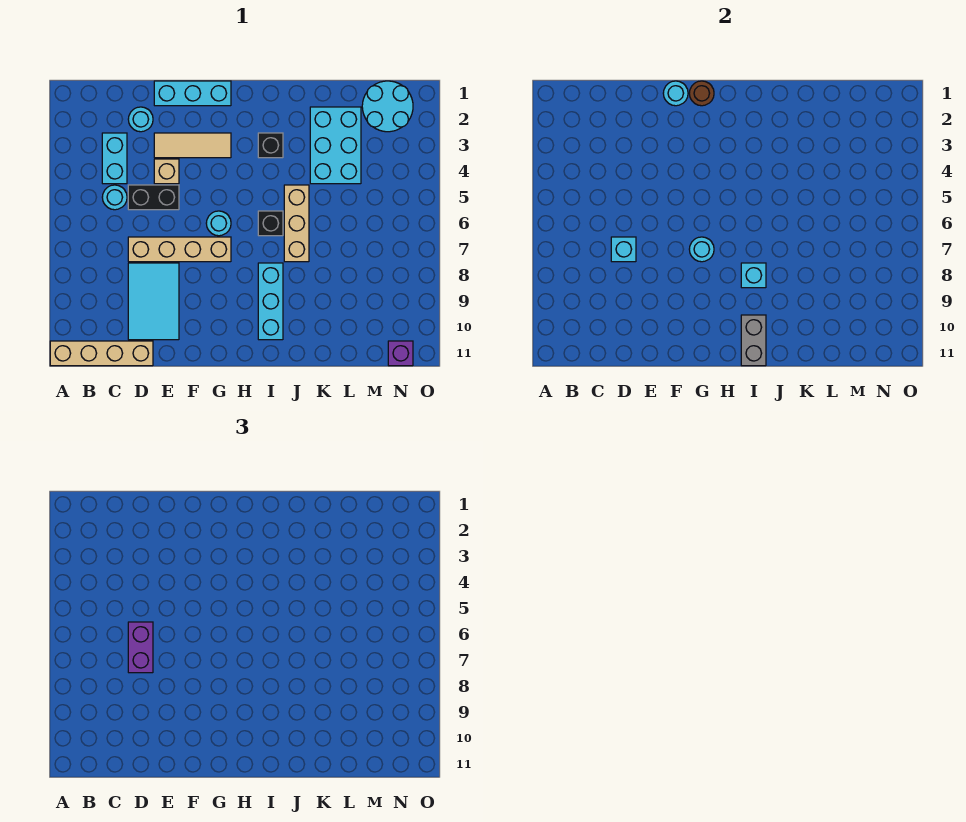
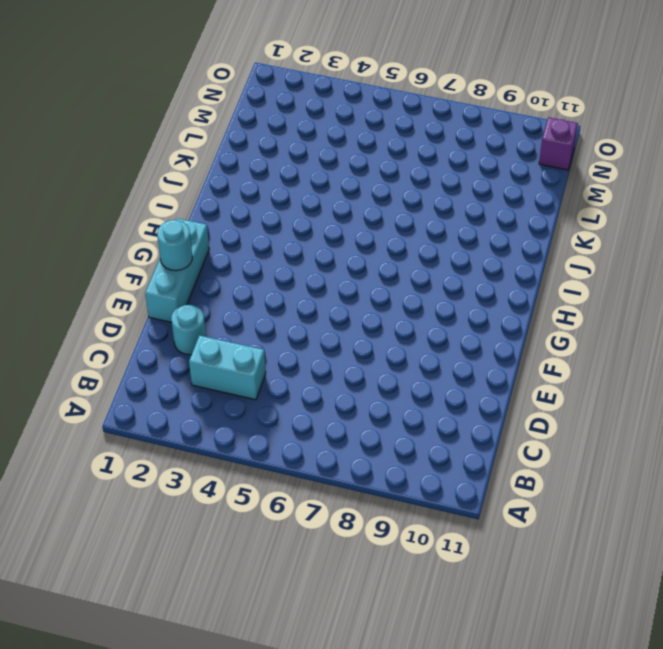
none -> tan brick A11:D11 level 1
none -> cyan round brick C5 level 1
none -> black brick D5:E5 level 1

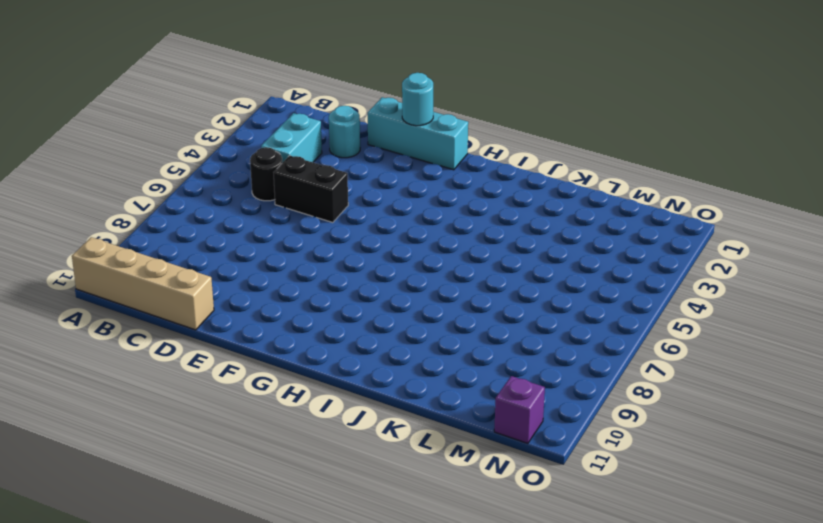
black round brick C5 level 1 -> cyan round brick C5 level 1
none -> tan brick D7:G7 level 1
none -> cyan tile D8:E10 level 1
none -> tan tile E3:G3 level 1

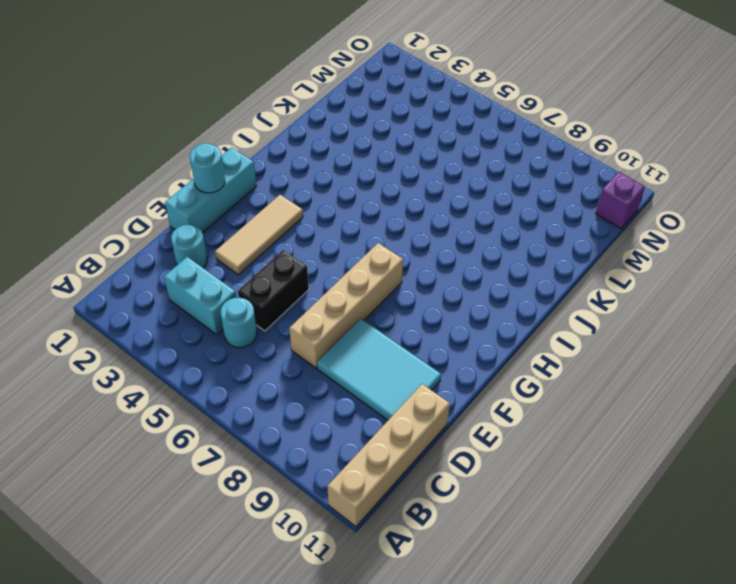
none -> tan brick E4 level 1
none -> cyan round brick G6 level 1
none -> black brick I3 level 1

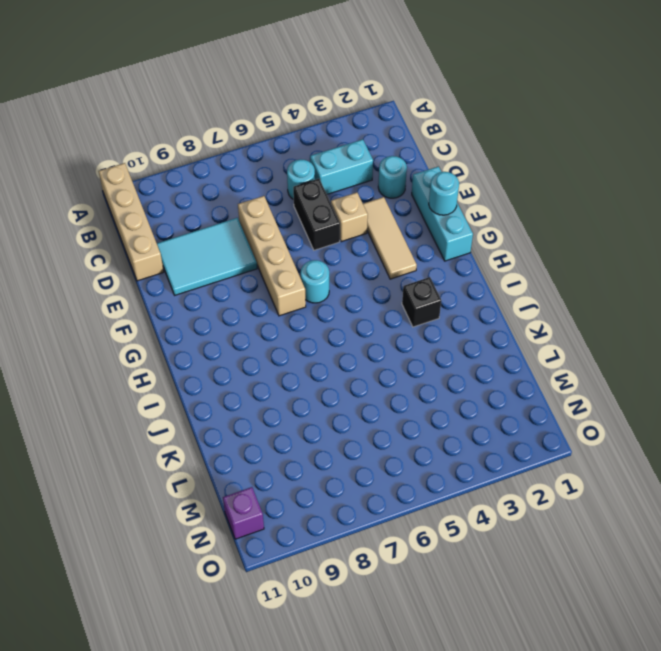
none -> black brick I6 level 1
none -> cyan brick I8:I10 level 1
none -> tan brick J5:J7 level 1

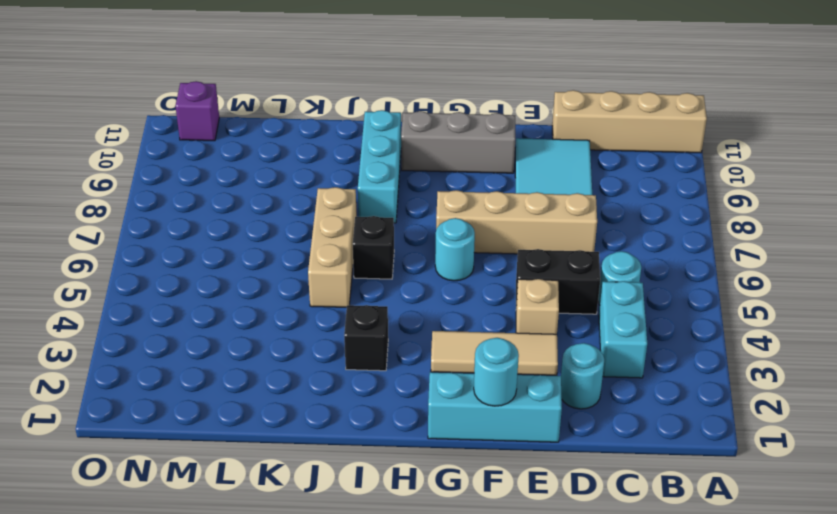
grey brick F10:H10 level 1 -> none
none -> cyan brick K2:L4 level 1
none -> cyan round brick M1:N2 level 1
none -> cyan brick D7 level 2

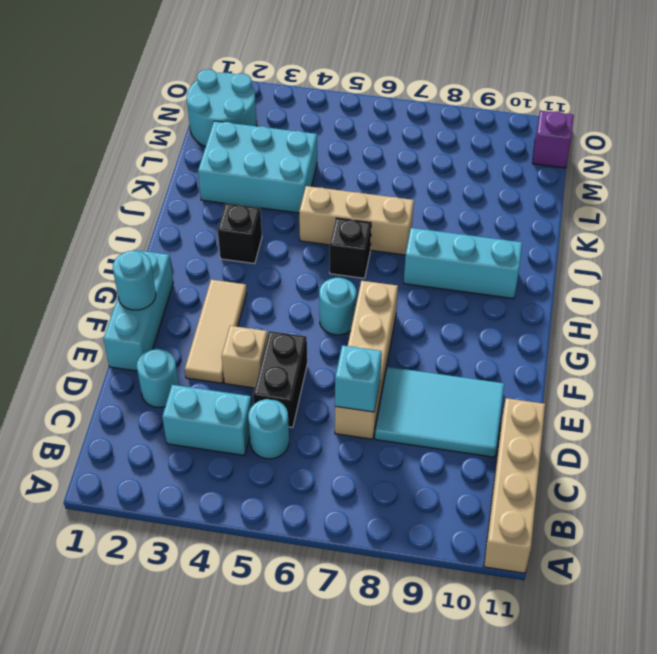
none -> brown round brick G1 level 2
none -> cyan round brick G7 level 2
none -> cyan brick I8 level 2

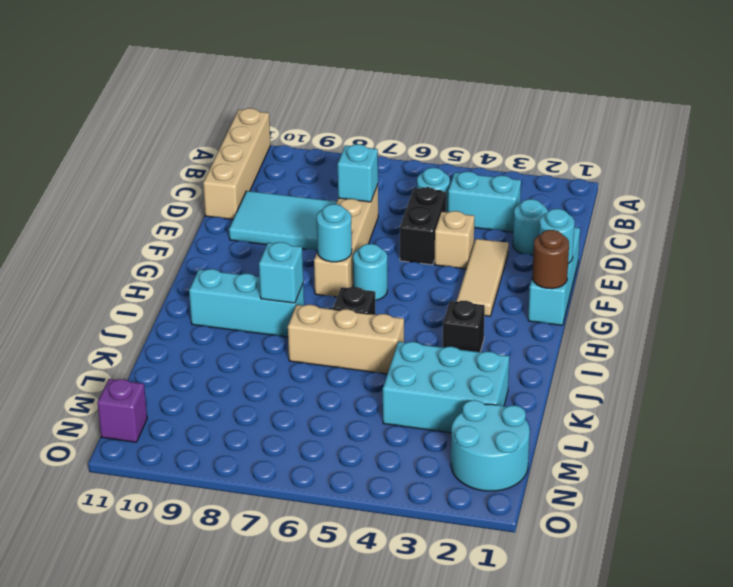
none -> grey brick I10:I11 level 2
none -> purple brick D6:D7 level 3

